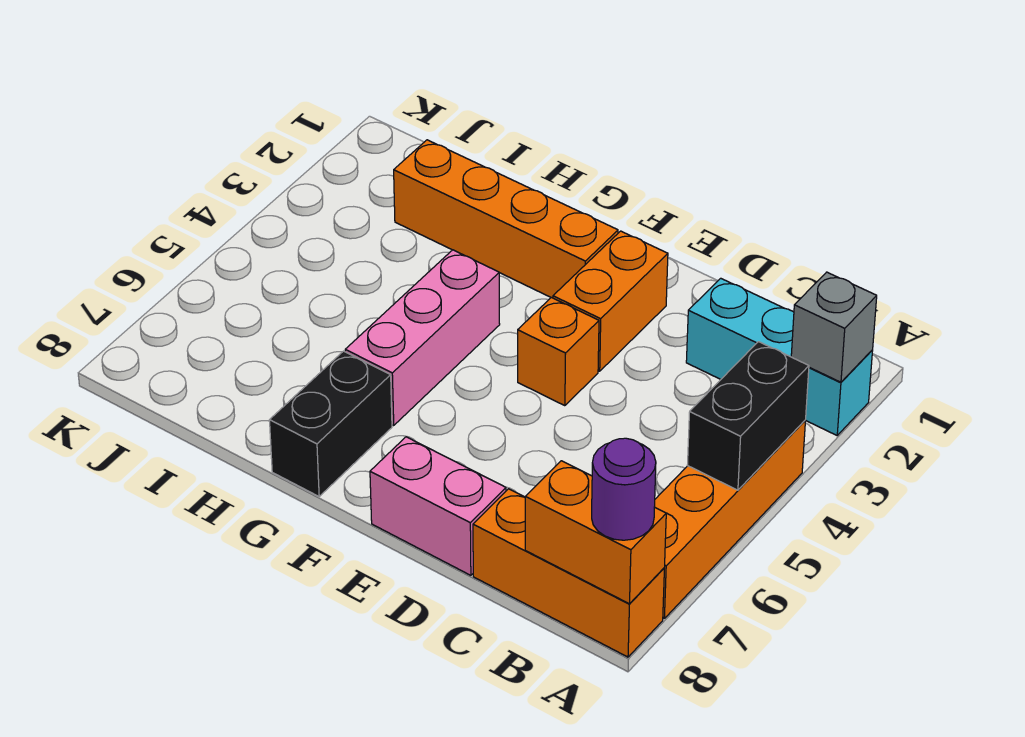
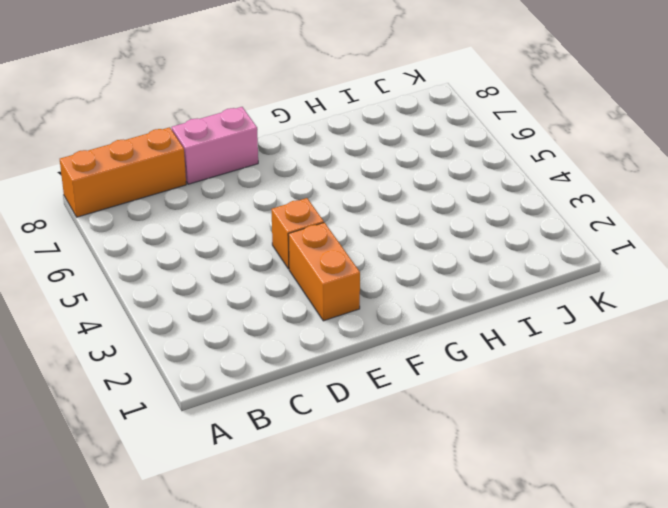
none -> cyan brick A2:C2 level 1
none -> orange brick A4:A7 level 1
none -> orange brick F2:I2 level 1

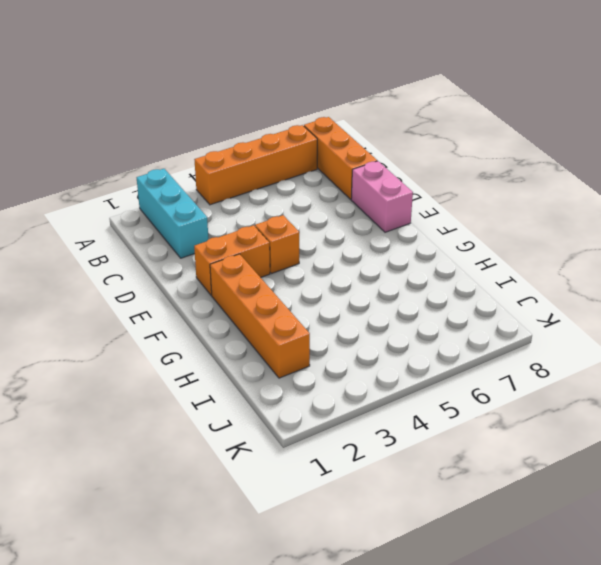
none -> pink brick G4:G6 level 1
none -> black brick G7:G8 level 1
none -> grey brick A2 level 2

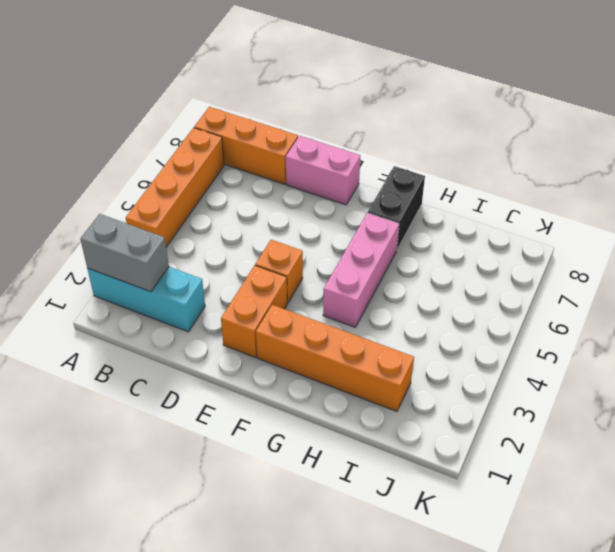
grey brick A2:B2 level 2 -> grey brick A2 level 2
none -> black brick A4:A5 level 2
none -> orange brick A8:B8 level 2
none -> purple round brick A8 level 3

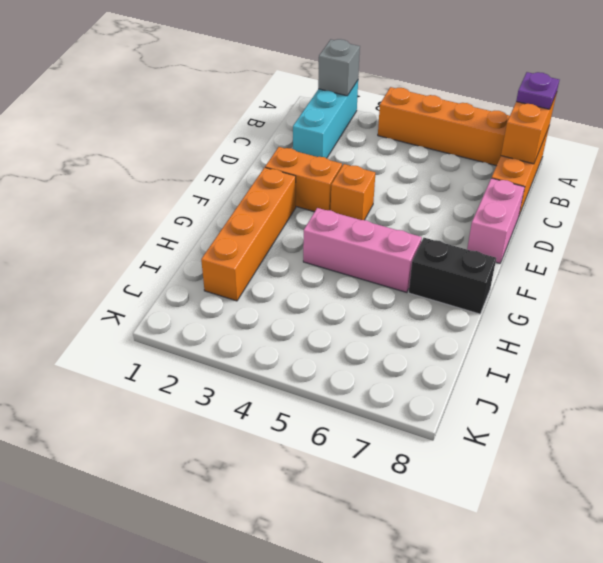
purple plate A8 level 3 -> purple round brick A8 level 3
none -> black brick A4:A5 level 2

